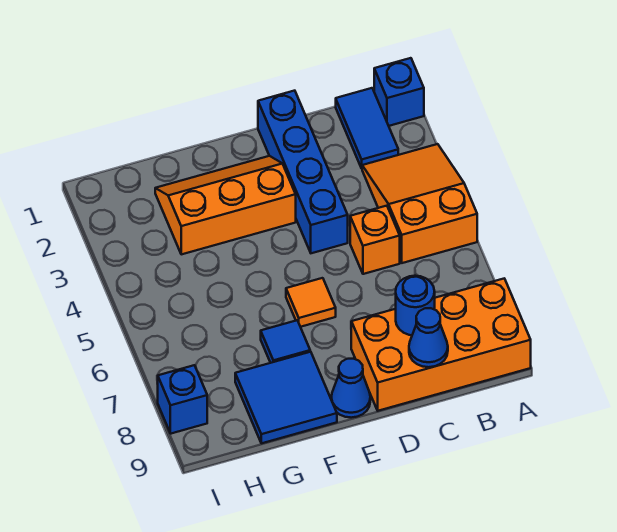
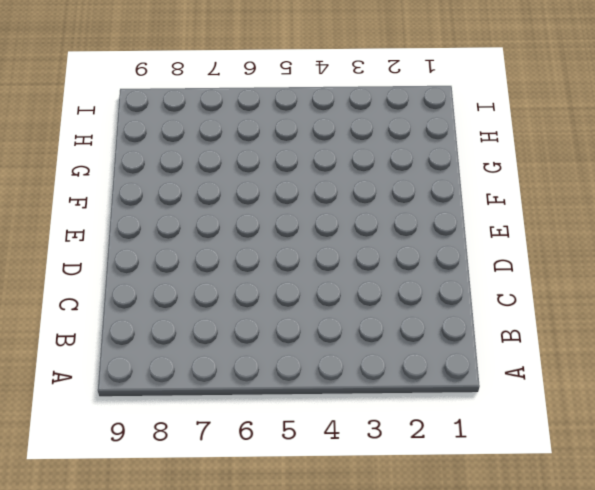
none -> blue brick A1 level 1
none -> orange slope A3:B5 level 1 top 5
none -> orange brick A8:D9 level 1

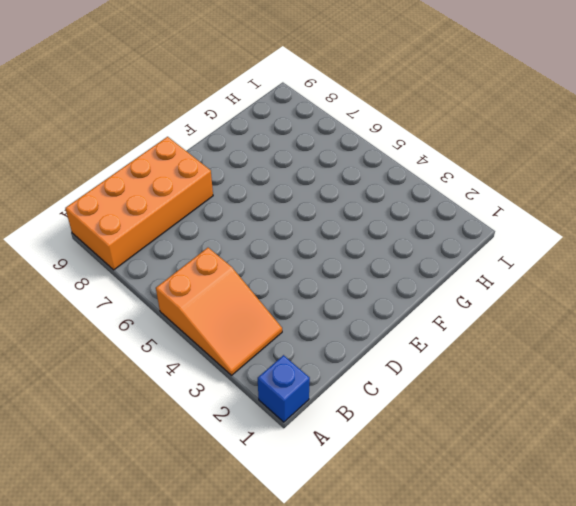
none -> blue tile B1:B2 level 1
none -> orange brick C5 level 1
none -> blue brick D1:D4 level 1

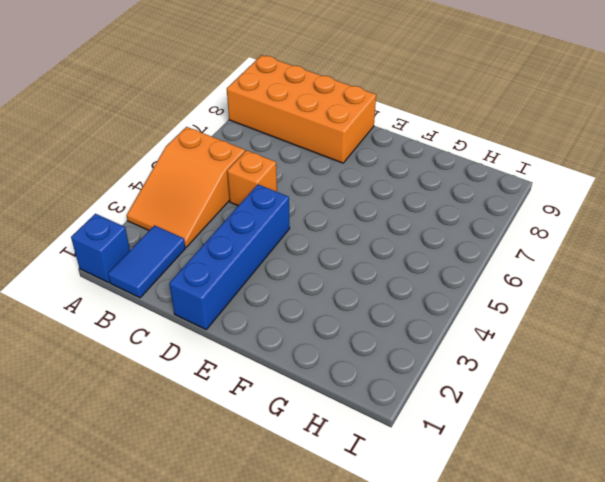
none -> orange slope E2:G3 level 1 top 3
none -> orange tile E6 level 1
none -> blue cone E9 level 1

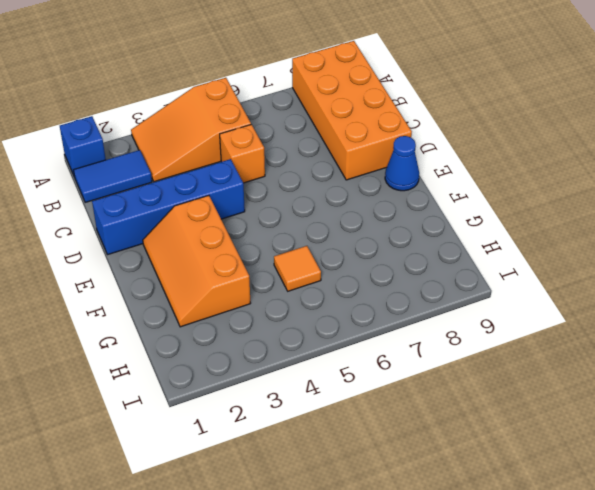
orange tile G5 level 1 -> orange tile E6 level 1
none -> blue tile F7 level 1
none -> blue tile F8:G9 level 1
none -> blue brick I8 level 1

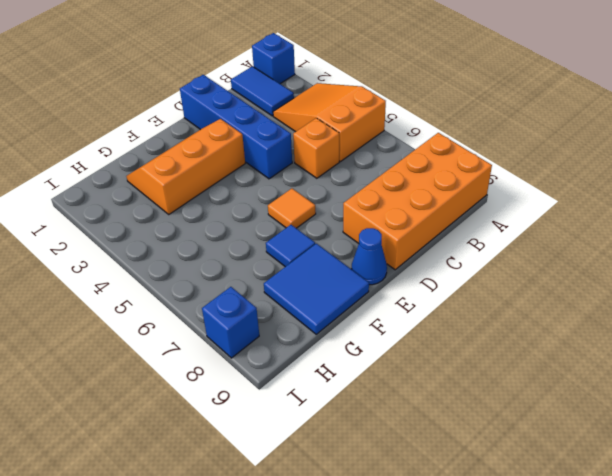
none -> blue round brick C8 level 2
none -> blue cone C9 level 2

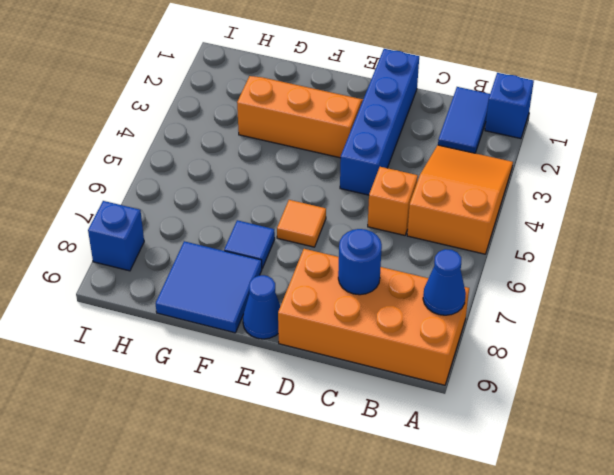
blue cone A8 level 2 -> blue cone C9 level 2

